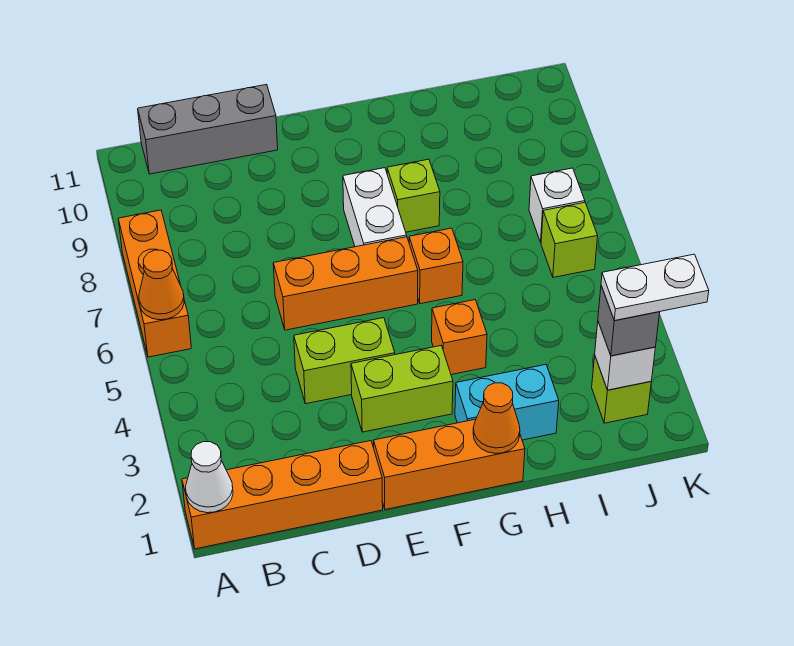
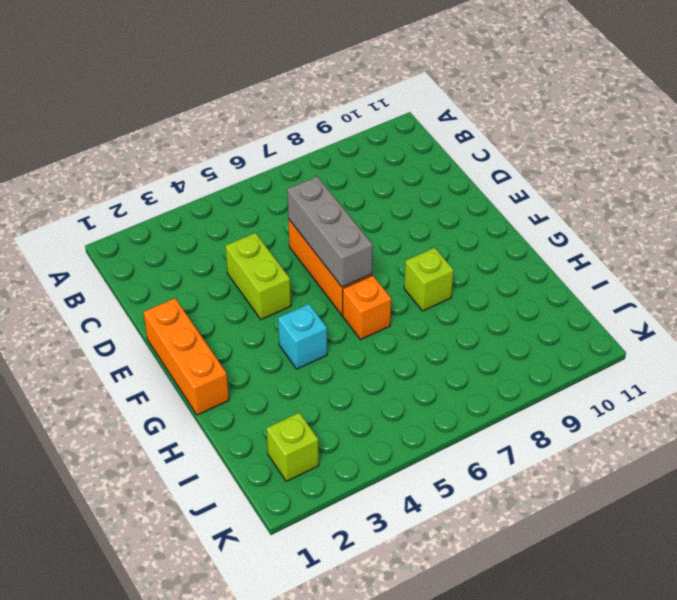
grey brick D6:F6 level 2 -> grey brick B11:D11 level 1
cyan brick G4 level 1 -> orange brick G4 level 1
none -> orange brick A1:D1 level 1
none -> orange brick A6:A8 level 1
none -> lime brick E3:F3 level 1

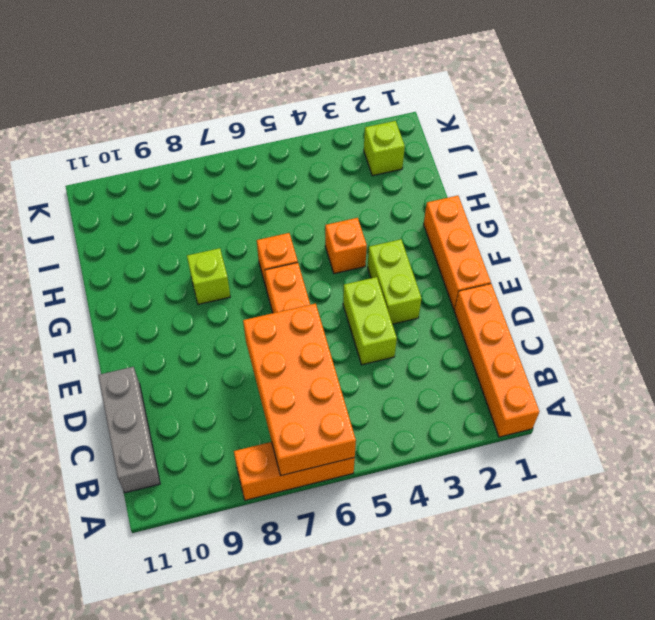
orange brick A6:D7 level 2 -> orange cone A6 level 2
none -> white brick F7:F8 level 1
none -> cyan brick G2:H2 level 1
none -> lime brick J6 level 1

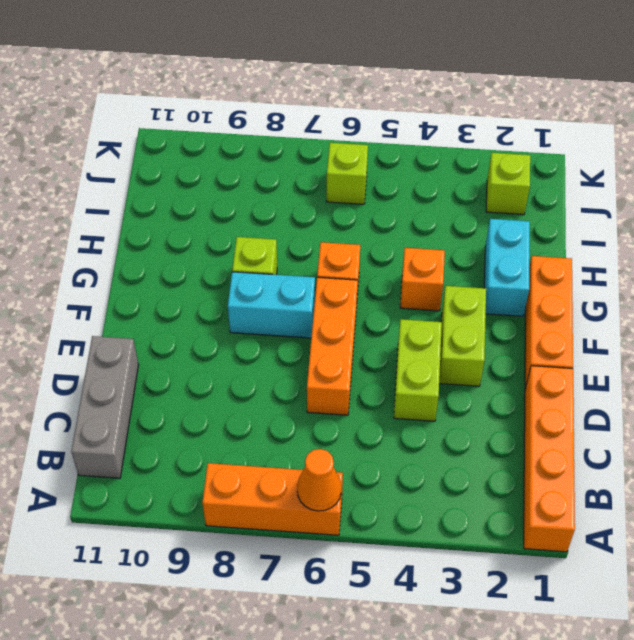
cyan brick F7:F8 level 1 -> white brick F7:F8 level 1
none -> white brick J7 level 1
none -> white cone A1 level 2
none -> orange cone G1 level 2

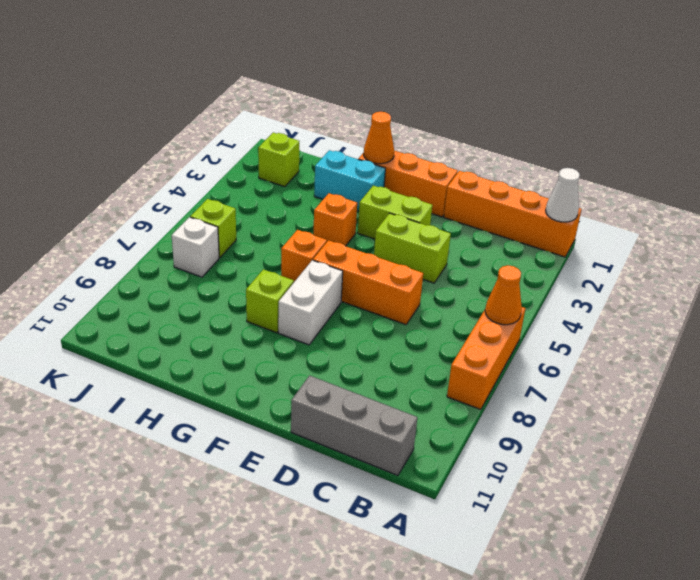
none -> white brick J2 level 2
none -> grey brick J2 level 3
none -> white plate J2:K2 level 4

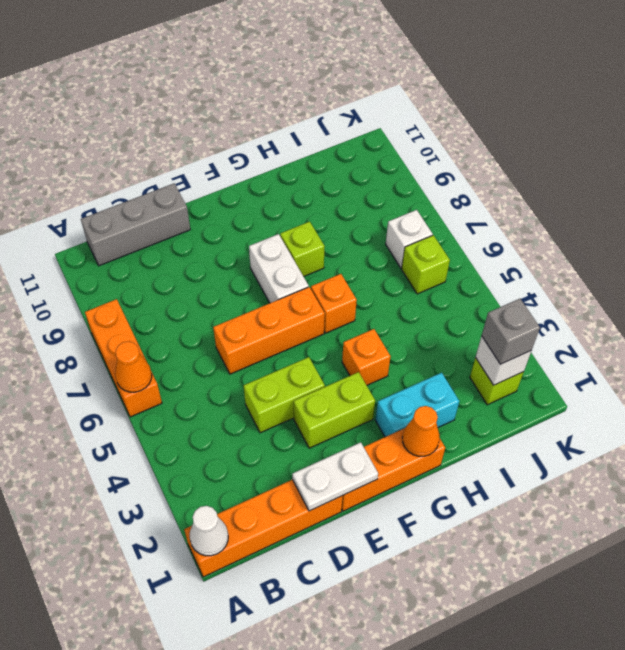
white plate D1:E1 level 2 -> white plate J2:K2 level 4

